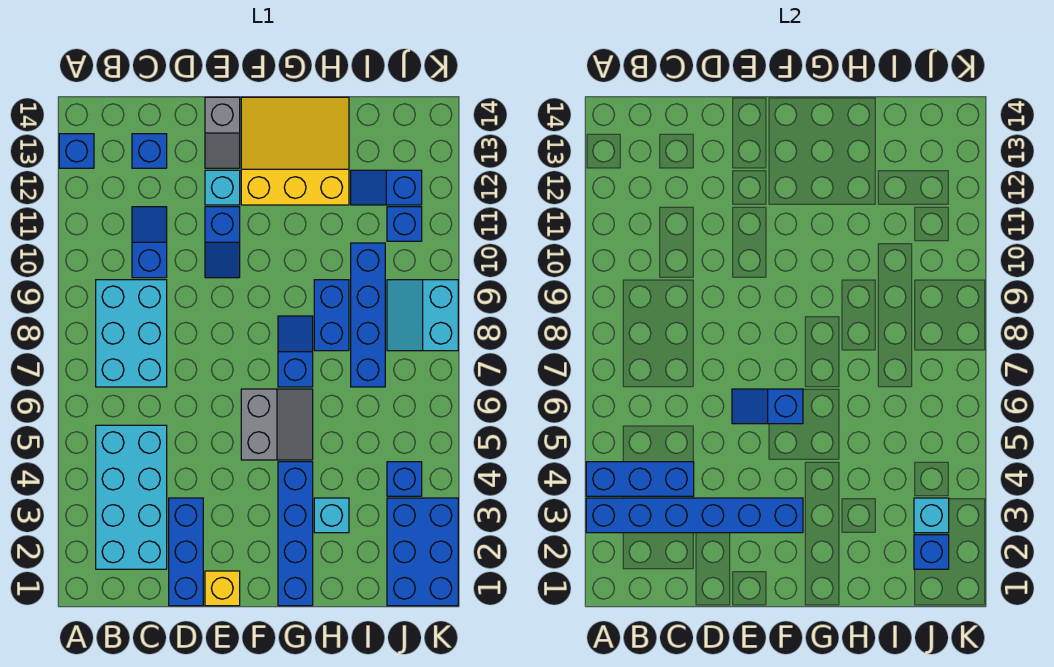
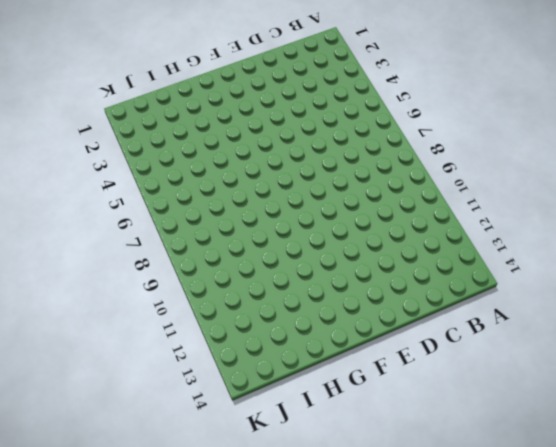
none -> blue brick A13 level 1
none -> cyan brick B2:C5 level 1
none -> cyan brick B7:C9 level 1

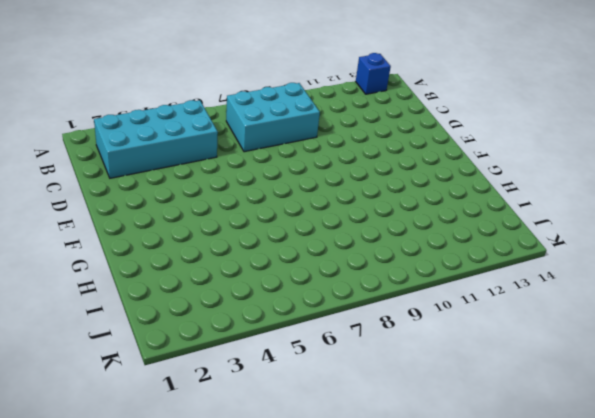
none -> blue slope C10:C11 level 1 top 10
none -> blue brick C13 level 1
none -> blue brick D1:D3 level 1

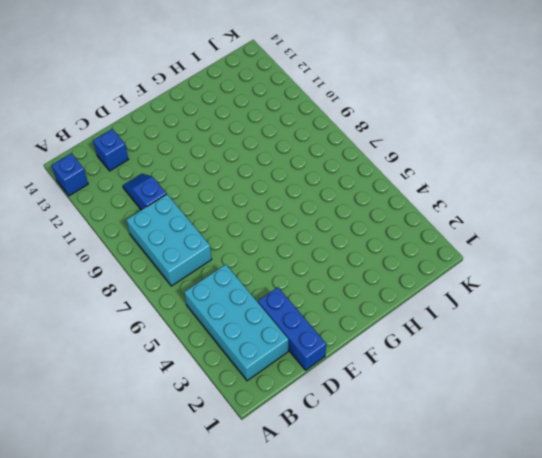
none -> yellow brick E1 level 1
none -> blue slope E10:E11 level 1 top 11
none -> cyan brick E12 level 1

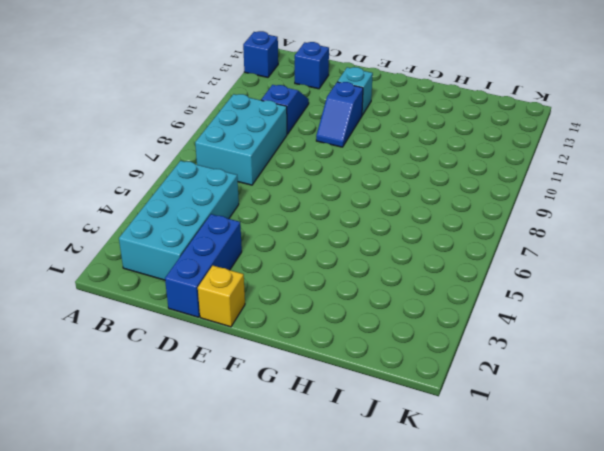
none -> grey slope E13:E14 level 1 top 14
none -> grey slope F5:G6 level 1 top F
none -> yellow slope F12:H14 level 1 top 12

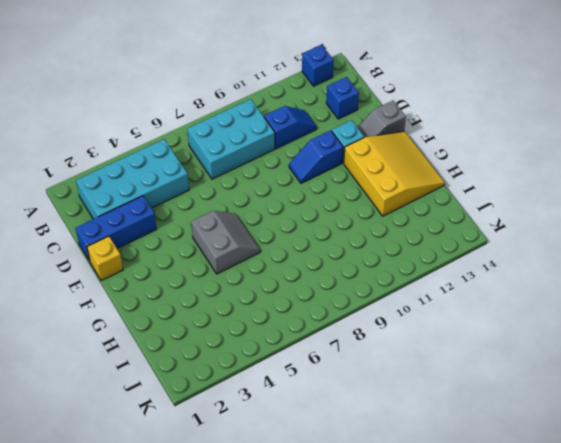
grey slope F5:G6 level 1 top 5 -> grey slope F5:G6 level 1 top F
none -> blue brick G1:G4 level 1
none -> blue slope G7:G8 level 1 top 7
none -> cyan brick H3 level 1

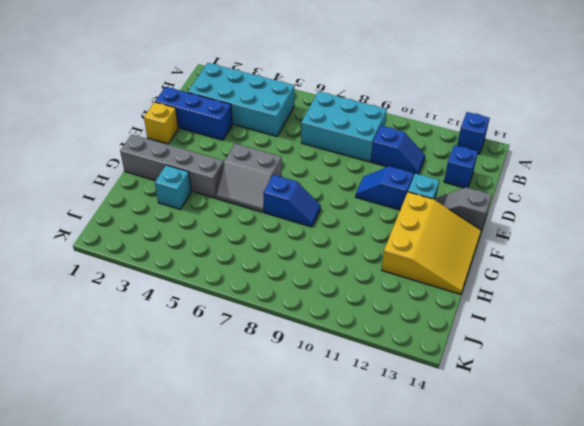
grey brick G1:G4 level 1 -> blue brick G1:G4 level 1
none -> blue brick H8:H9 level 1
none -> blue brick I7:I10 level 1
none -> blue slope I12:J12 level 1 top J

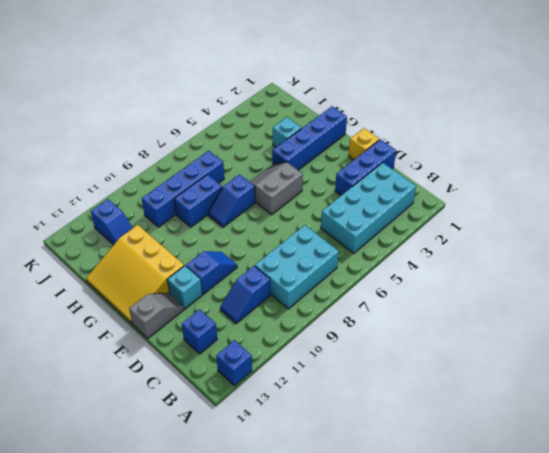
none -> blue brick J1:K3 level 1
none -> blue brick J4 level 1
none -> cyan slope J8:K9 level 1 top K

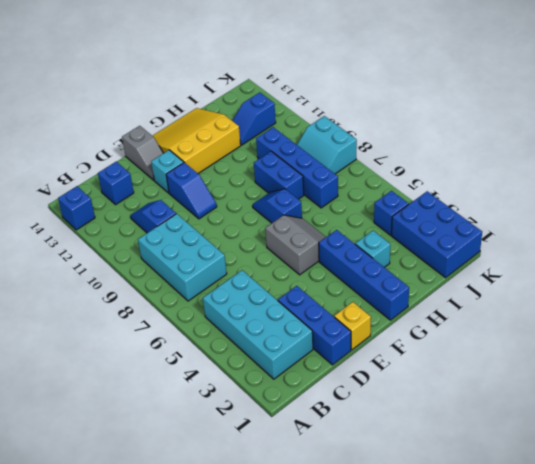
none -> blue brick J11 level 1
none -> blue brick A3:F3 level 2
none -> blue brick A4:C4 level 2

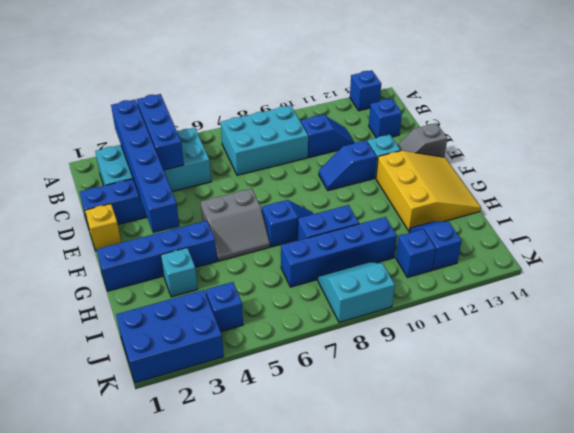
none -> blue slope E6:F6 level 2 top F
none -> blue brick J2 level 2
none -> cyan brick J3 level 2

